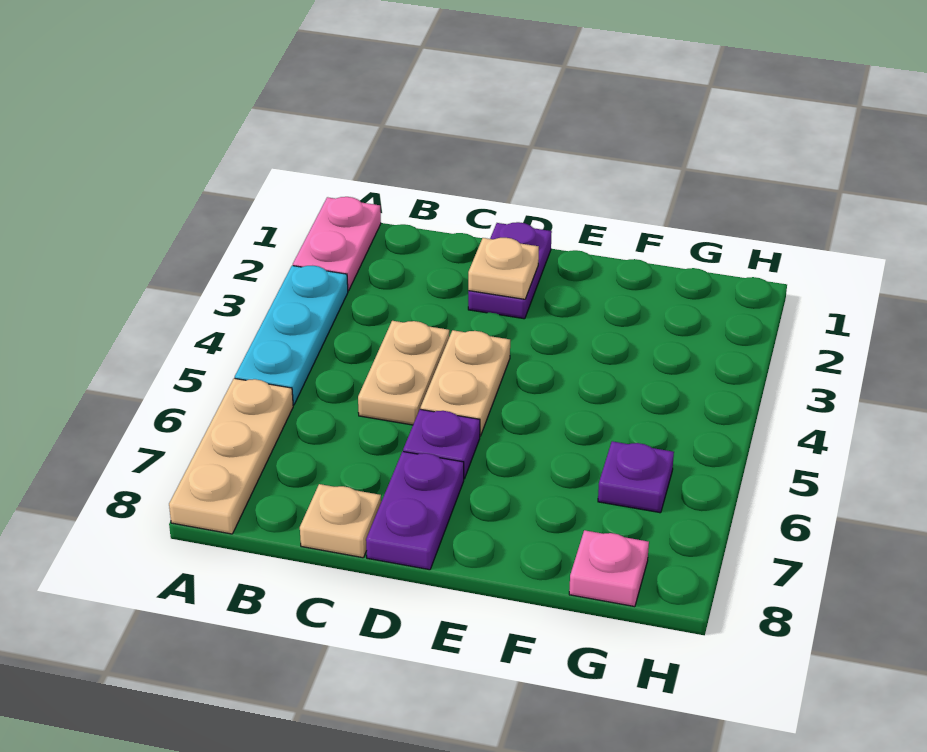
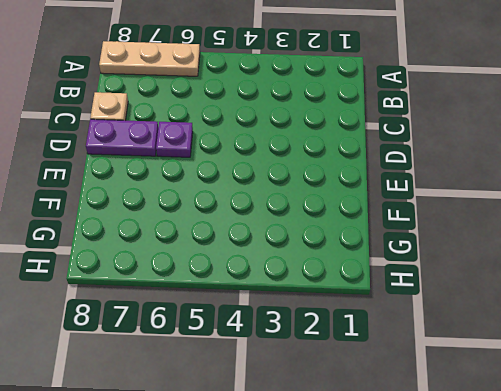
none -> pink plate A1:A2 level 1
none -> cyan plate A3:A5 level 1
none -> tan plate C4:C5 level 1

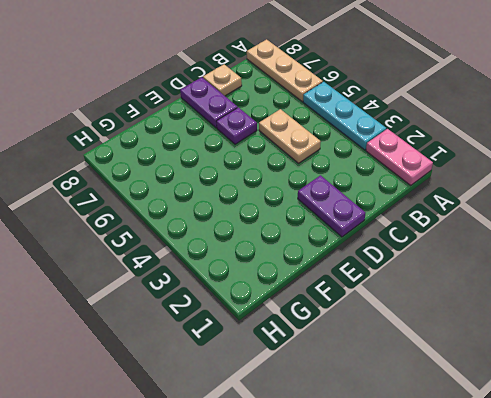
none -> tan plate D4:D5 level 1
none -> purple plate G6 level 1
none -> pink plate G8 level 1

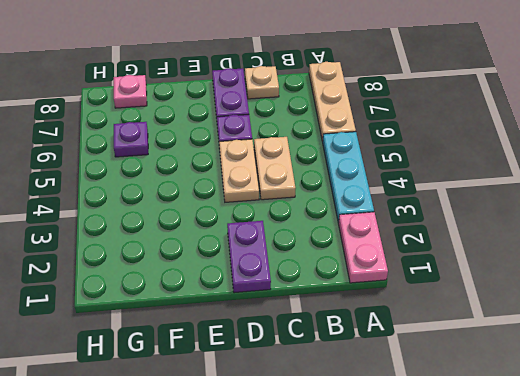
none -> tan plate D2 level 2

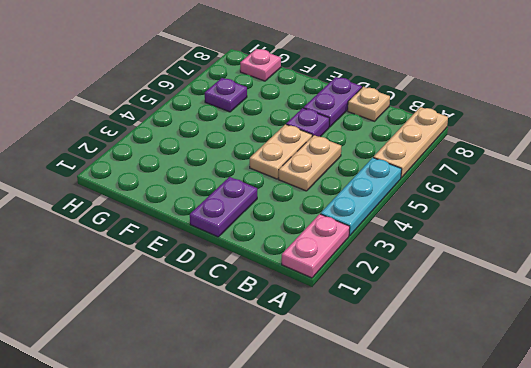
none -> tan plate D2 level 2

